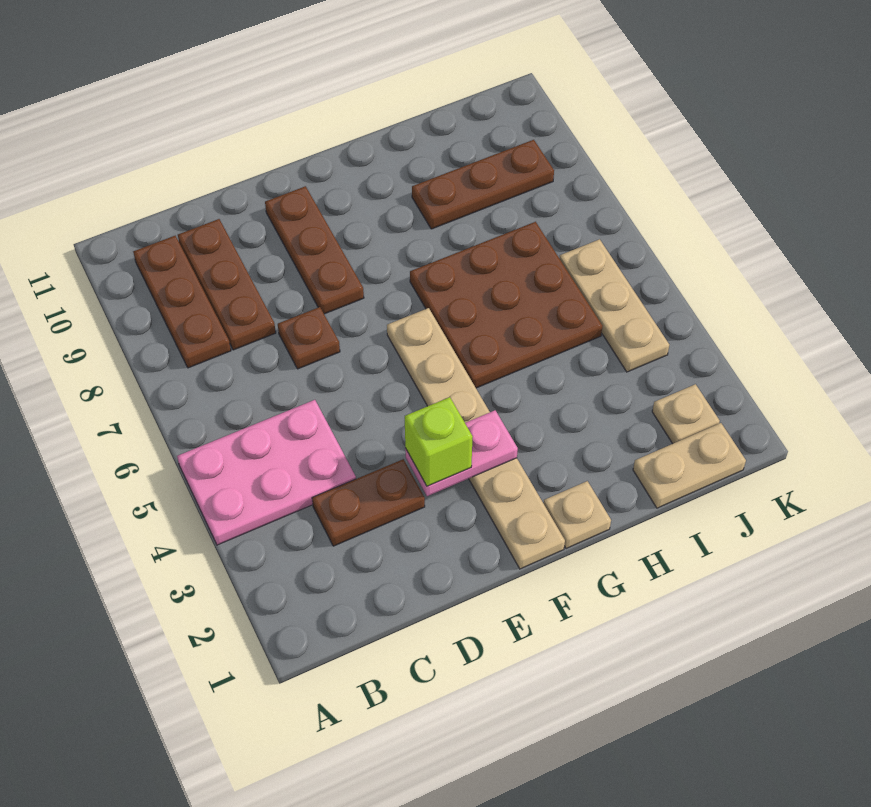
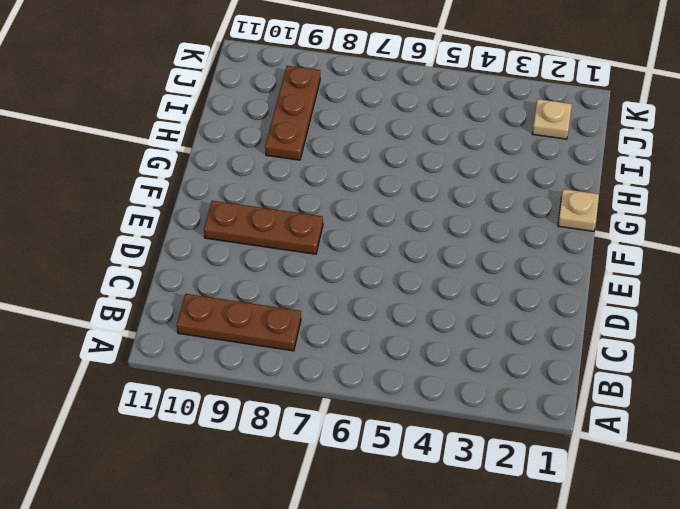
none -> pink plate A4:C5 level 1
none -> brown plate C3:D3 level 1
none -> brown plate C8:C10 level 1

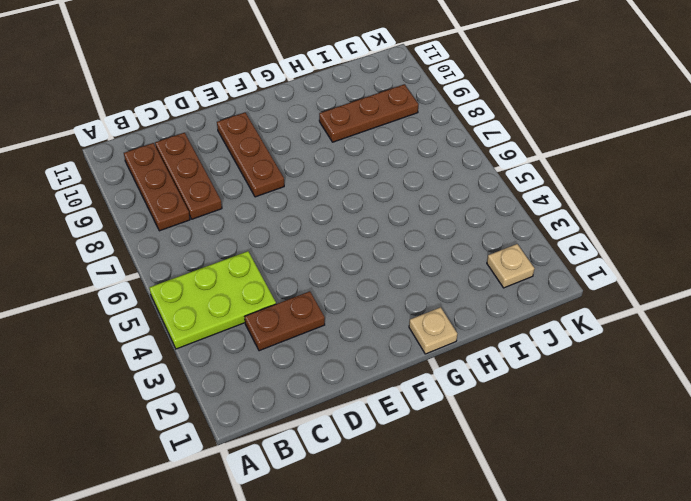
lime plate A4:C5 level 1 -> pink plate A4:C5 level 1
none -> brown plate D7 level 1
none -> tan plate F1:F6 level 1
none -> brown plate G5:I7 level 1

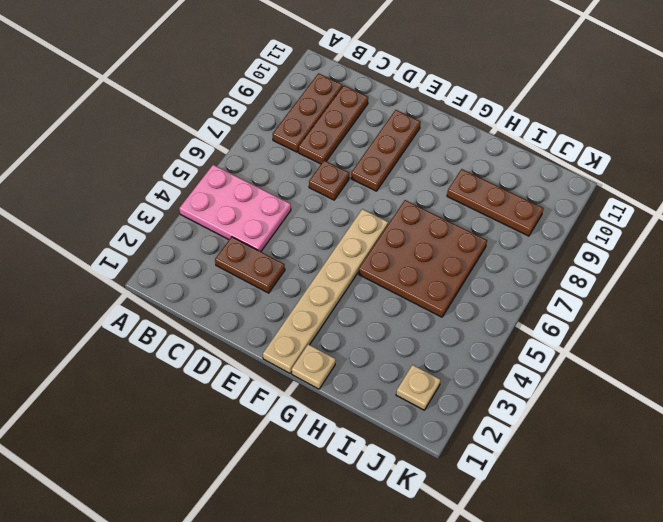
none -> tan plate I1:J1 level 1
none -> tan plate J4:J6 level 1
none -> pink plate E3:F3 level 2

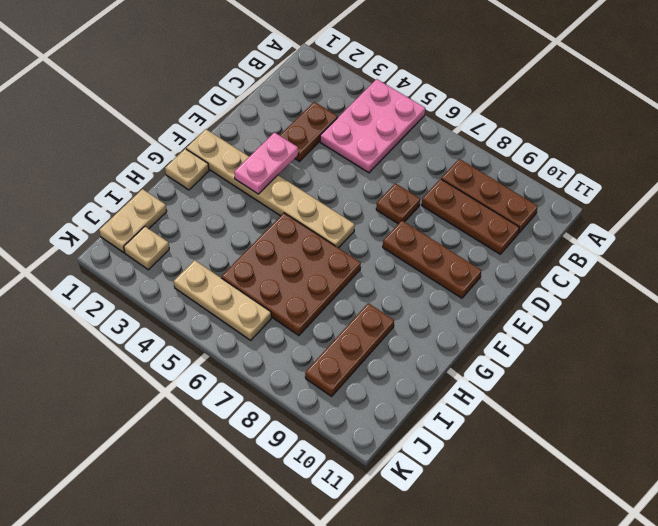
none -> lime brick E3 level 3

